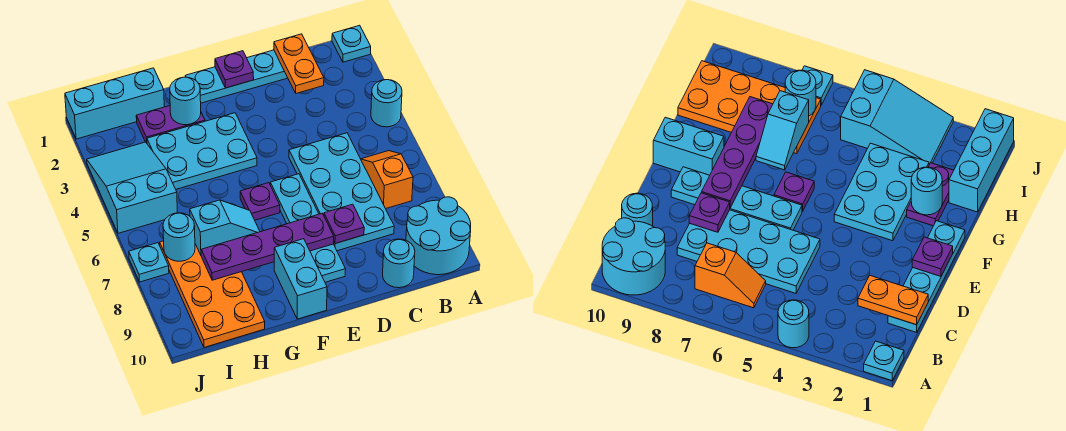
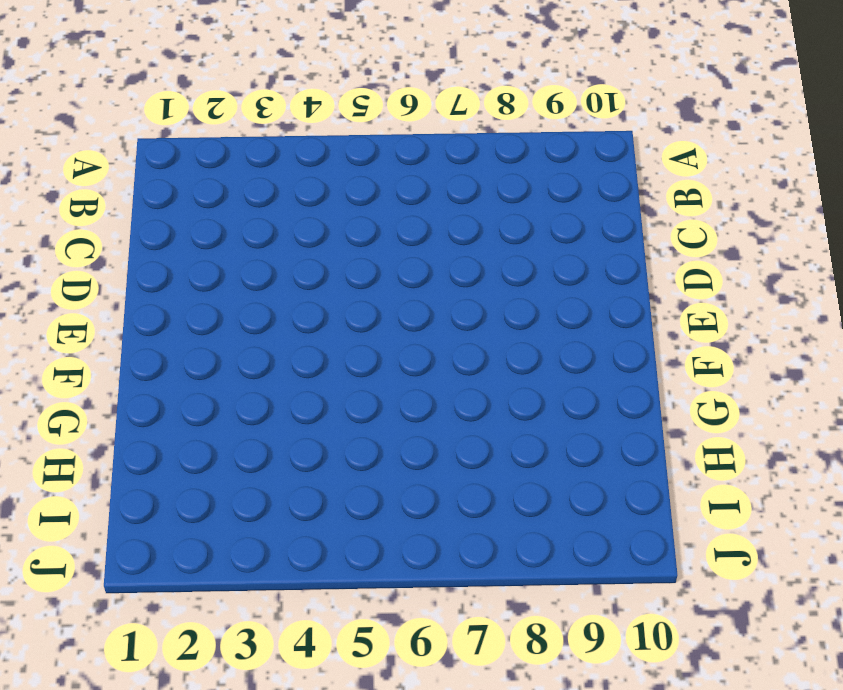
none -> cyan plate A1 level 1
none -> cyan round brick A4 level 1
none -> cyan round brick A9:B10 level 1

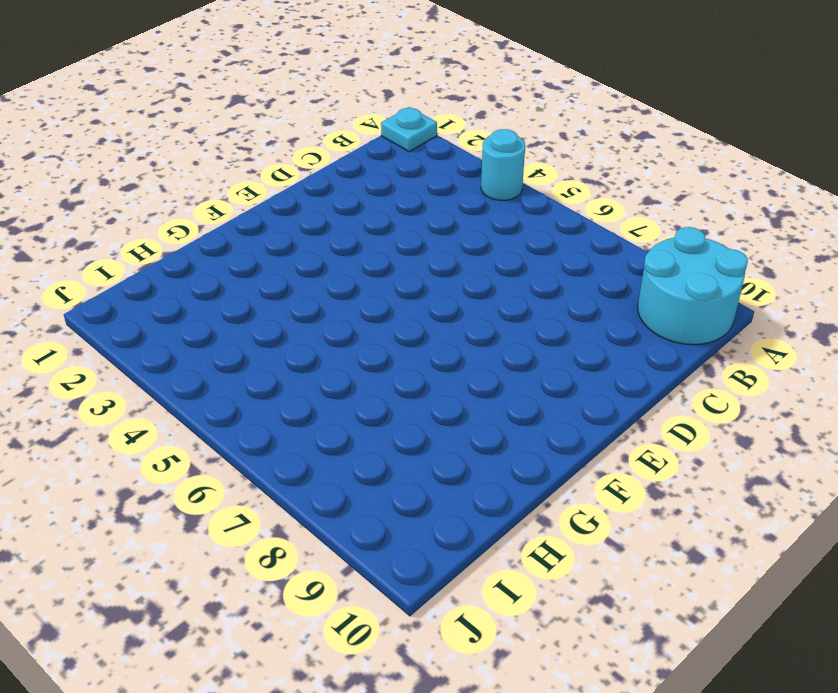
none -> orange slope B6:B7 level 1 top 7
none -> cyan plate C1:F1 level 1
none -> cyan plate C5:D8 level 1

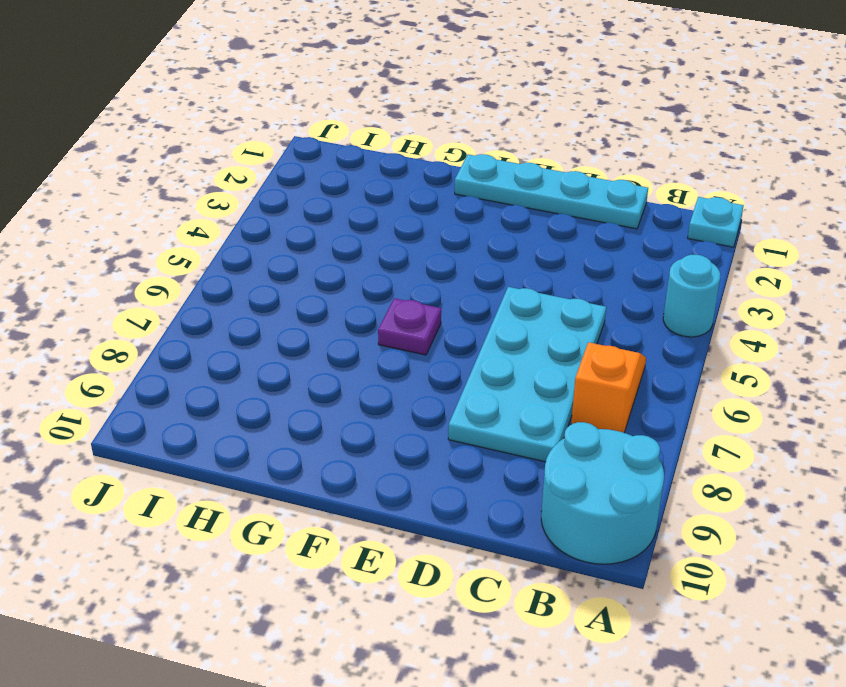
none -> cyan round brick C10 level 1
none -> cyan plate E6:E9 level 1
none -> cyan plate F3:H4 level 1

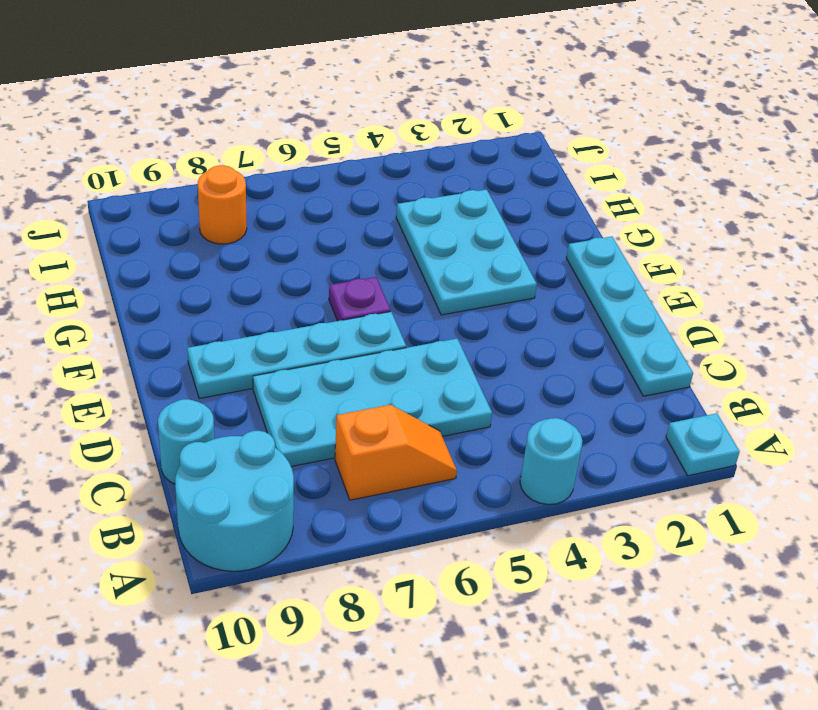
orange round brick I8 level 1 -> orange plate H7:I10 level 1
none -> cyan brick F9:F10 level 1
none -> purple plate G2:H2 level 1
none -> cyan brick H1:J1 level 1

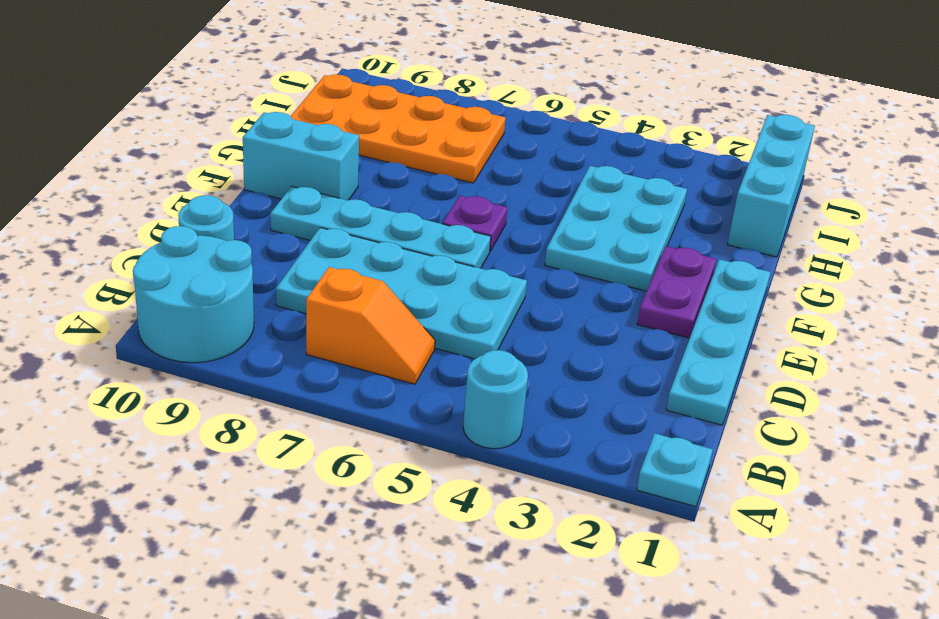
purple plate E2:F2 level 1 -> purple plate G2:H2 level 1
none -> cyan slope I3:J5 level 1 top 5
none -> cyan plate J7 level 1
none -> orange plate C1:C2 level 2

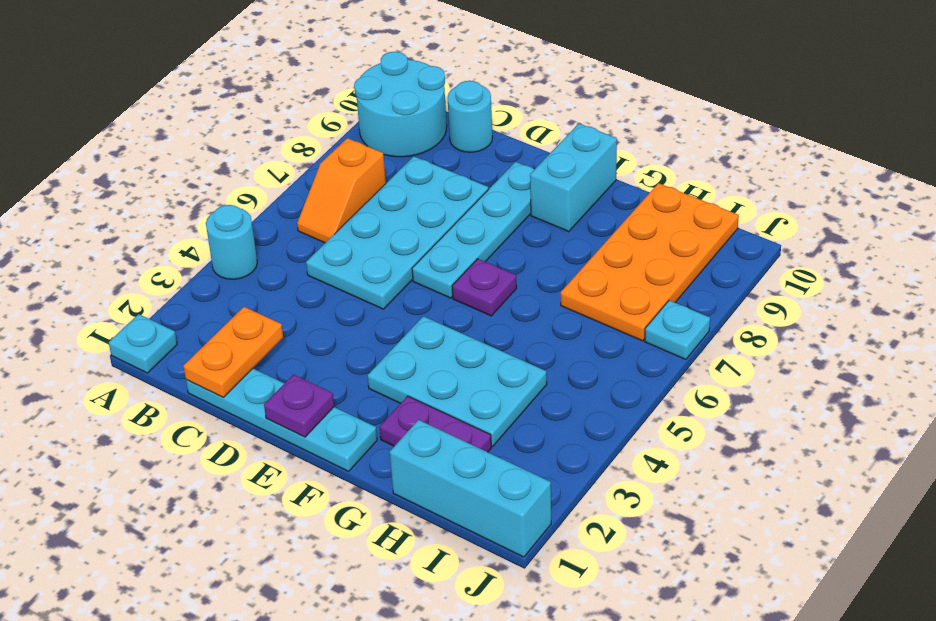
none -> cyan slope I3:J5 level 1 top 5
none -> purple plate D8 level 2
none -> purple plate E8:H8 level 2

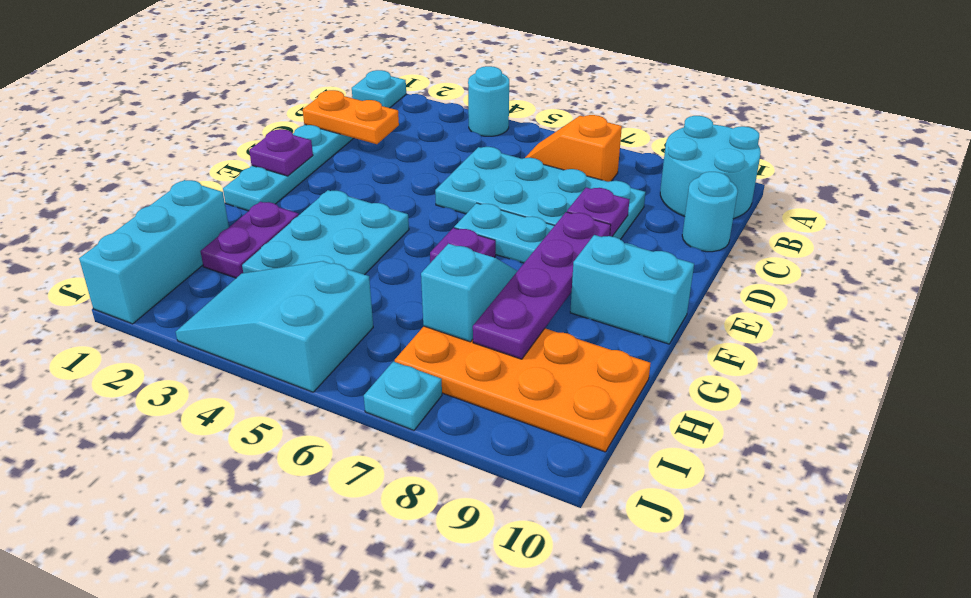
none -> cyan round brick G2 level 2
none -> cyan round brick I7 level 2

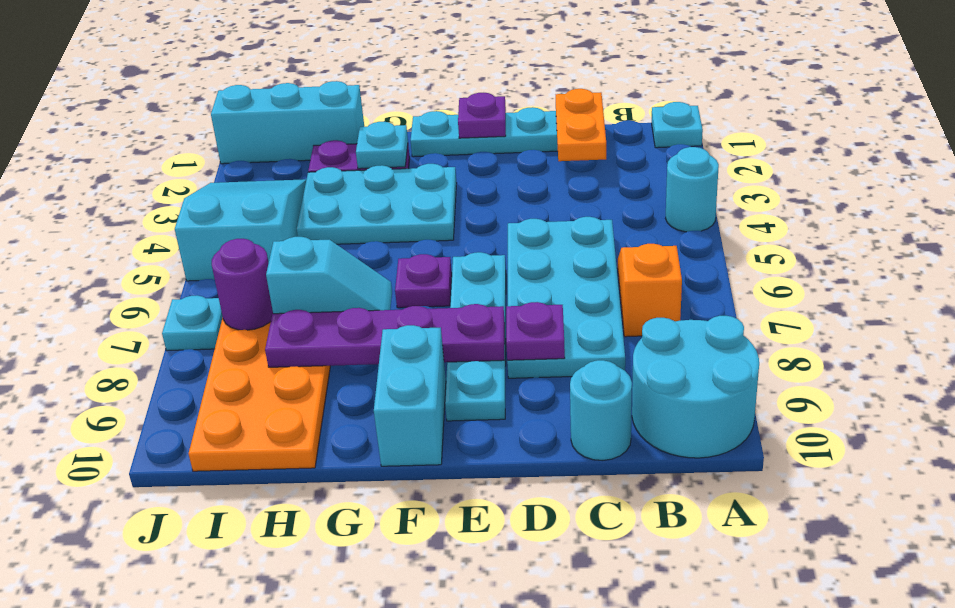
cyan plate G2 level 2 -> cyan round brick G2 level 2
purple round brick I7 level 2 -> cyan round brick I7 level 2

